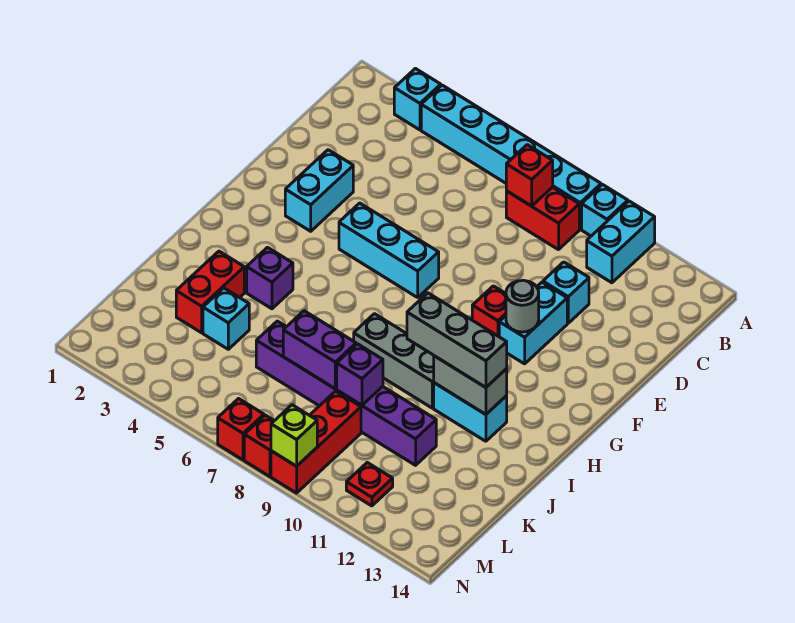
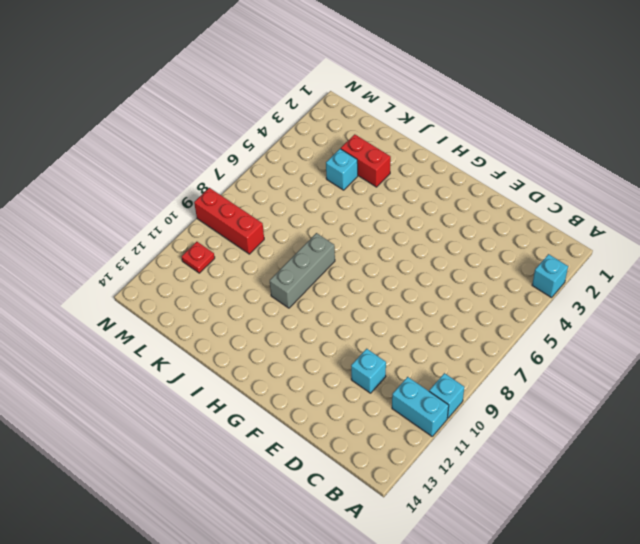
none -> cyan brick A4:A9 level 1
none -> red brick B8:B9 level 1
none -> cyan brick E3:F3 level 1

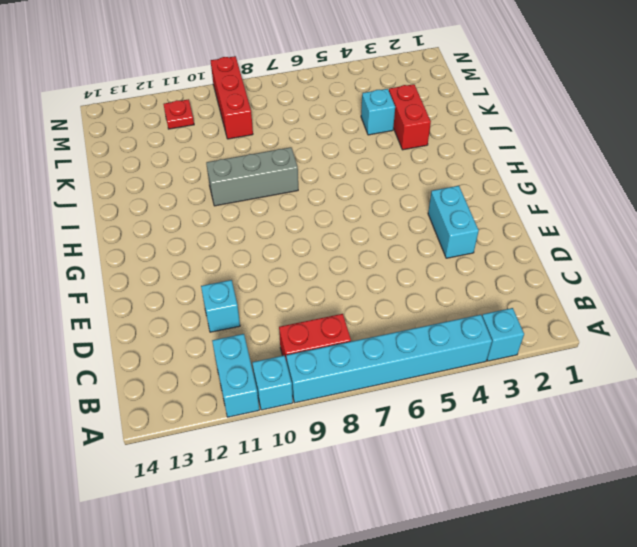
none -> cyan brick E11:F11 level 1
none -> cyan brick F5:F7 level 1
none -> red brick F10 level 1

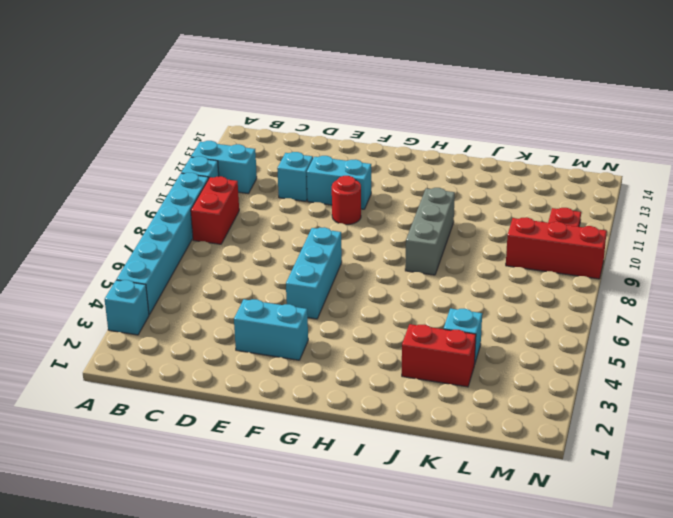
red round brick F10 level 1 -> red brick F10 level 1
none -> purple brick I4 level 1
none -> cyan brick I11:I12 level 1
none -> purple brick K6:K11 level 1

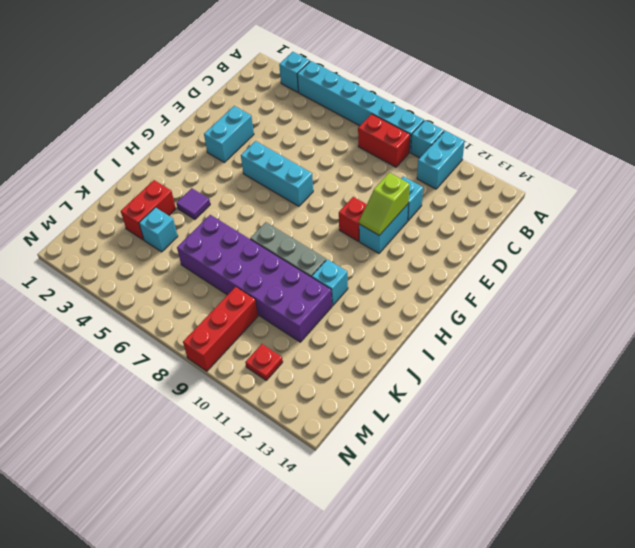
lime slope E11:F11 level 2 top E -> grey round brick F11 level 2
purple tile I4 level 1 -> purple brick I4 level 1
cyan brick I11 level 1 -> cyan brick I11:I12 level 1
purple brick J6:K11 level 1 -> purple brick K6:K11 level 1
none -> red brick N7 level 1
none -> red brick N8 level 1
none -> red brick B8 level 2

